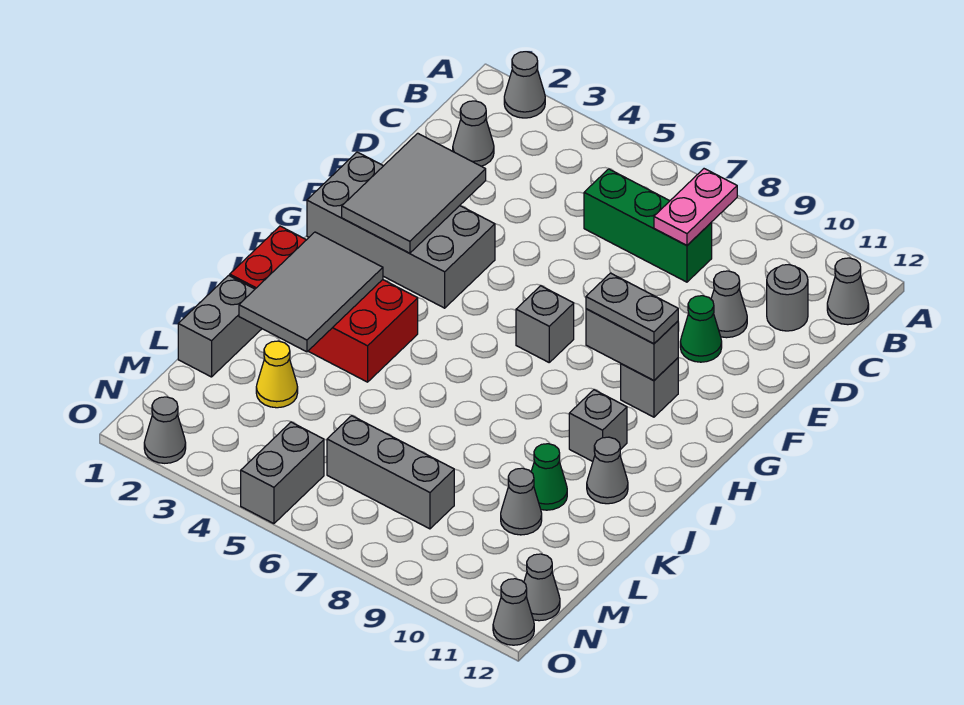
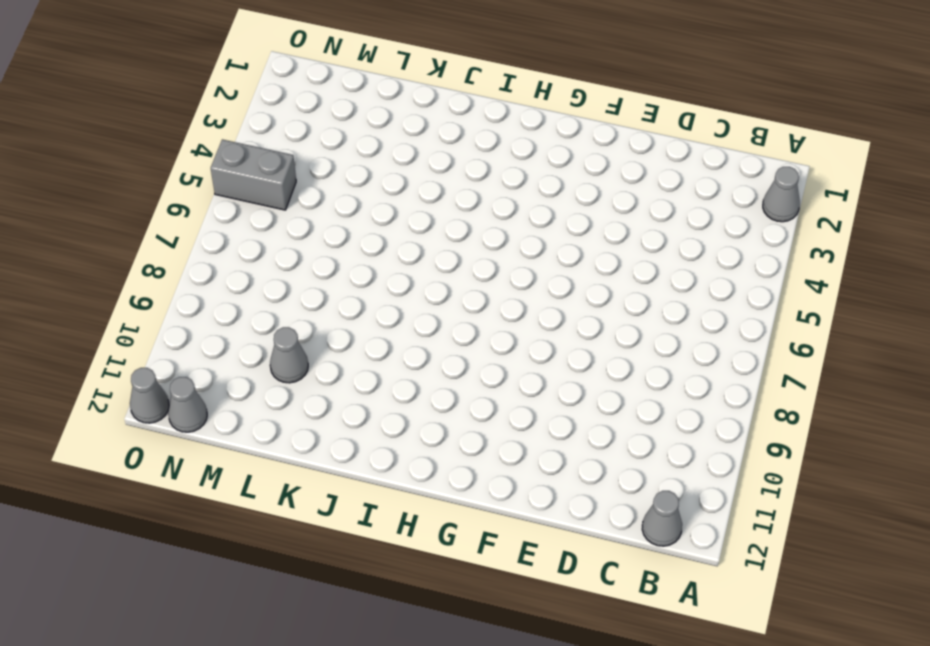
none -> grey cone C2 level 1
none -> green brick C6:C8 level 1
none -> grey round brick C11 level 1

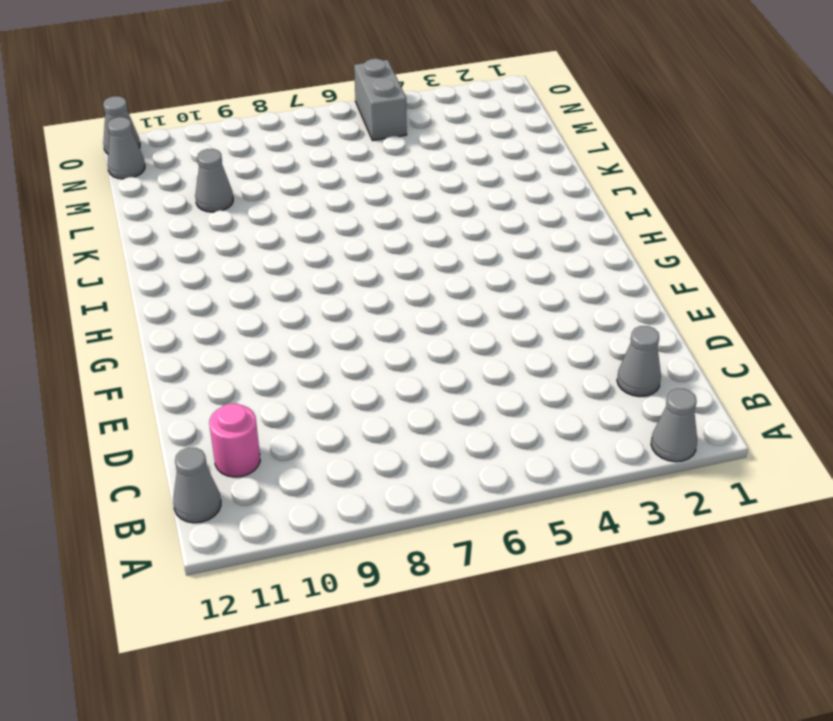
pink round brick C11 level 1 -> grey round brick C11 level 1
none -> green brick C6:C8 level 1
none -> grey cone D10 level 1
none -> green cone E10 level 1

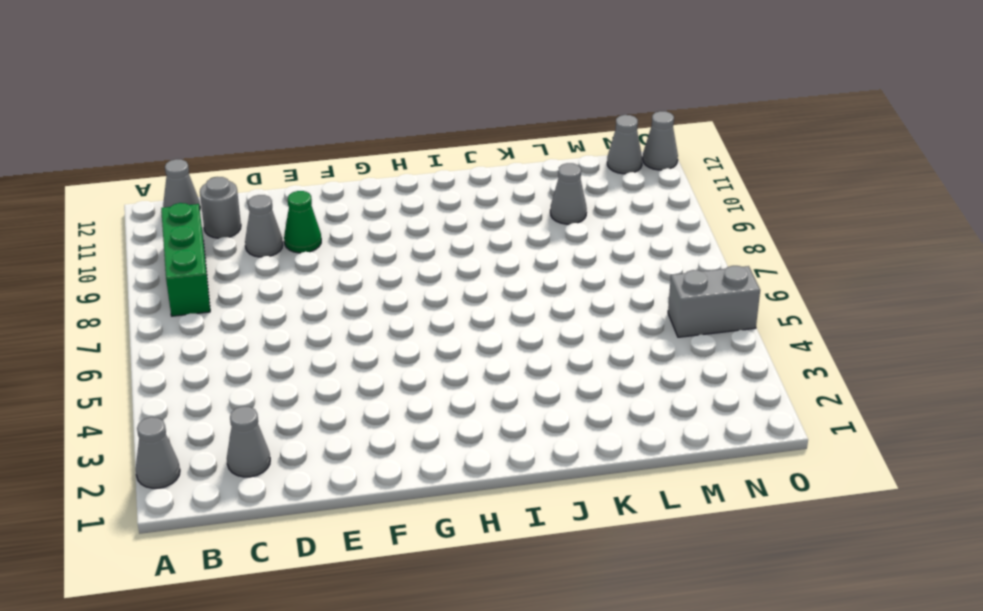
green brick B8:B10 level 1 -> green brick C6:C8 level 1
none -> grey brick F1:G4 level 1
none -> grey brick G7 level 1
none -> grey brick G10 level 1

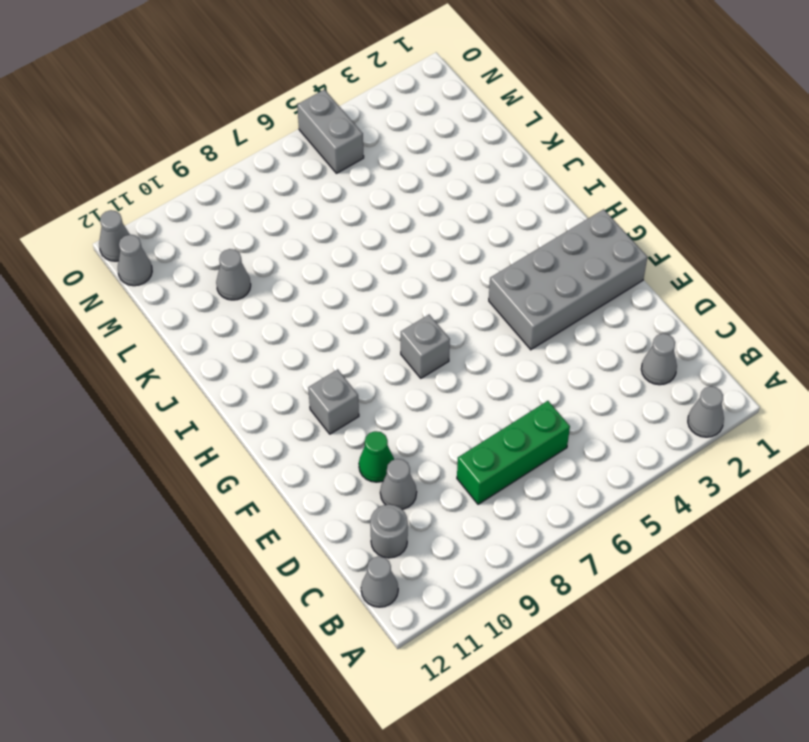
none -> red brick I1:J4 level 1
none -> grey brick I10 level 1
none -> grey cone J11 level 1

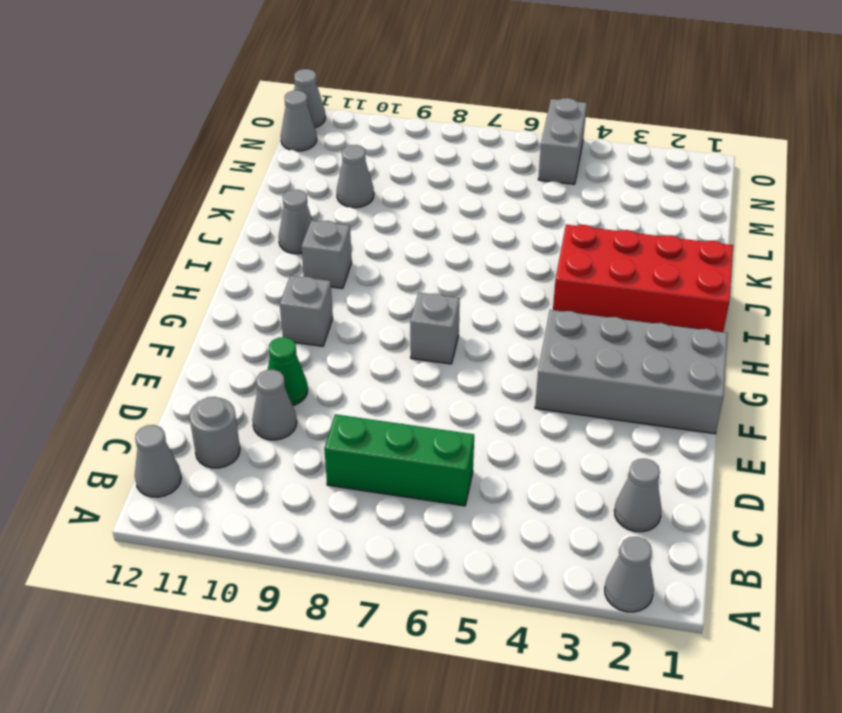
none -> grey brick K1:L1 level 1
none -> green cone K10 level 1
none -> yellow cone L3 level 1

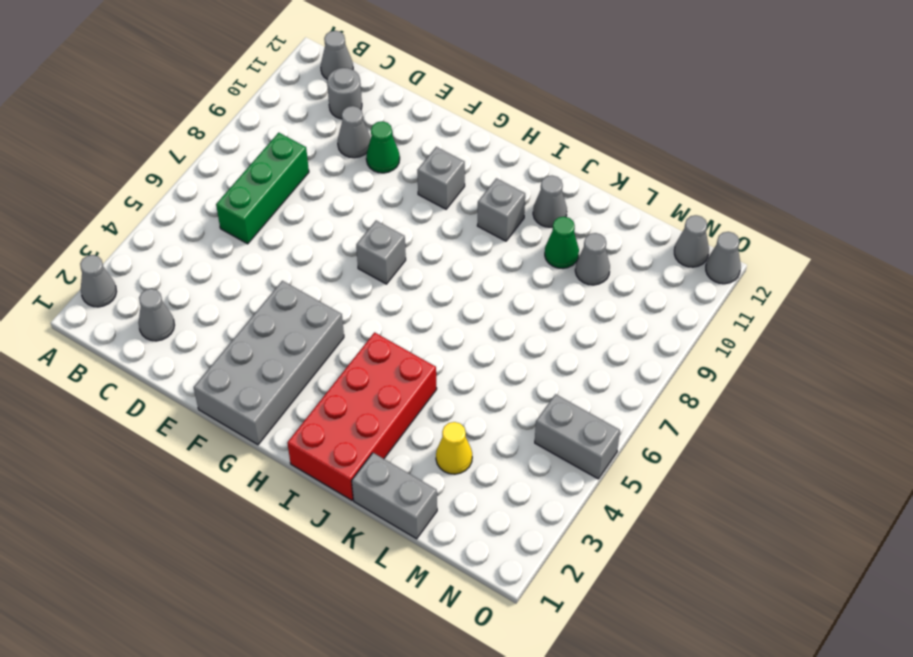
none -> grey brick M6:M8 level 1
none -> grey cone O2 level 1
none -> pink plate B8:C8 level 2

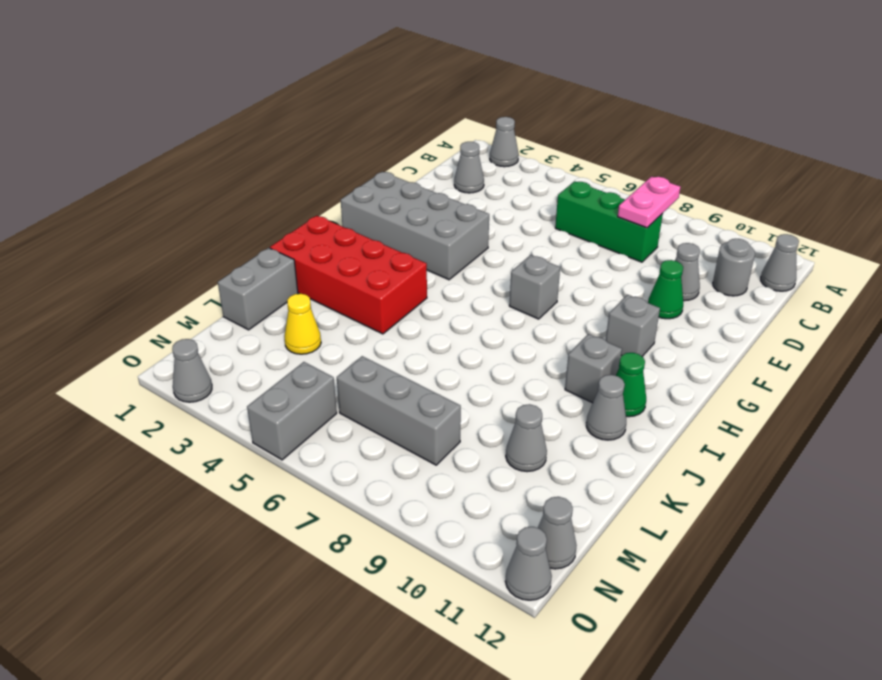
green cone I11 level 1 -> green cone K10 level 1
none -> grey tile E2:G3 level 2
none -> grey brick G9:G10 level 2
none -> grey tile I2:K3 level 2

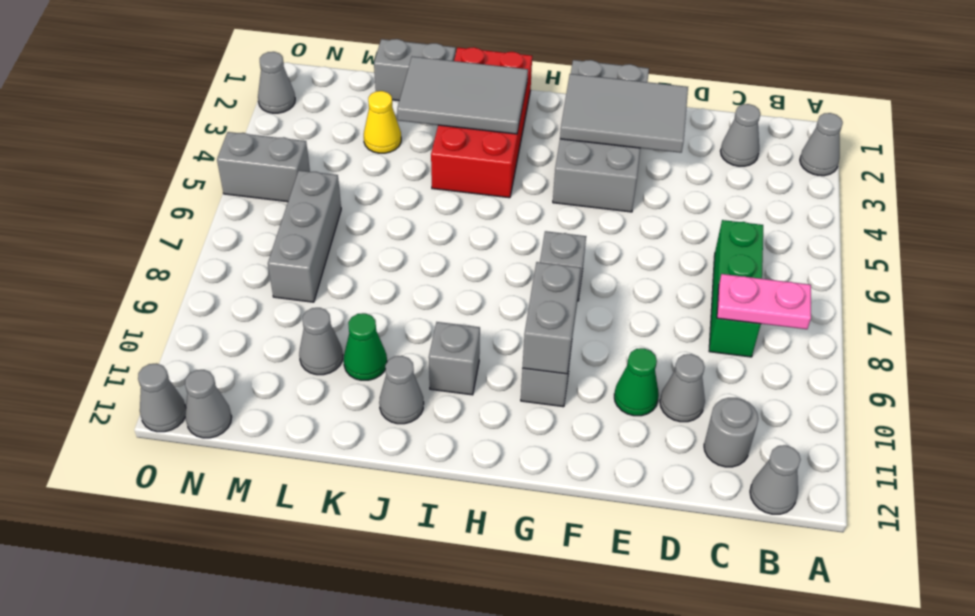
none -> grey plate G9:G10 level 3

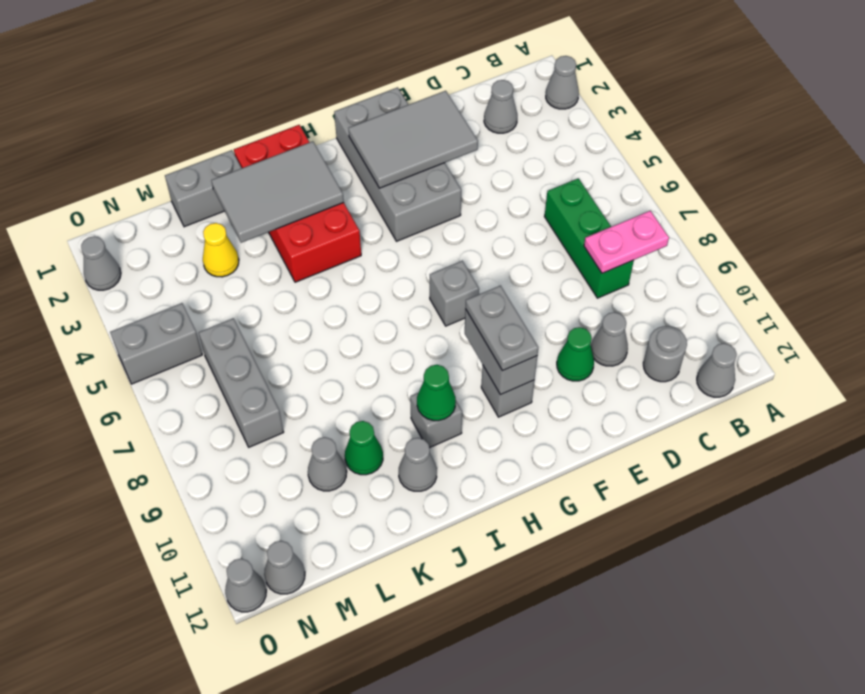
green cone I10 level 2 -> none

